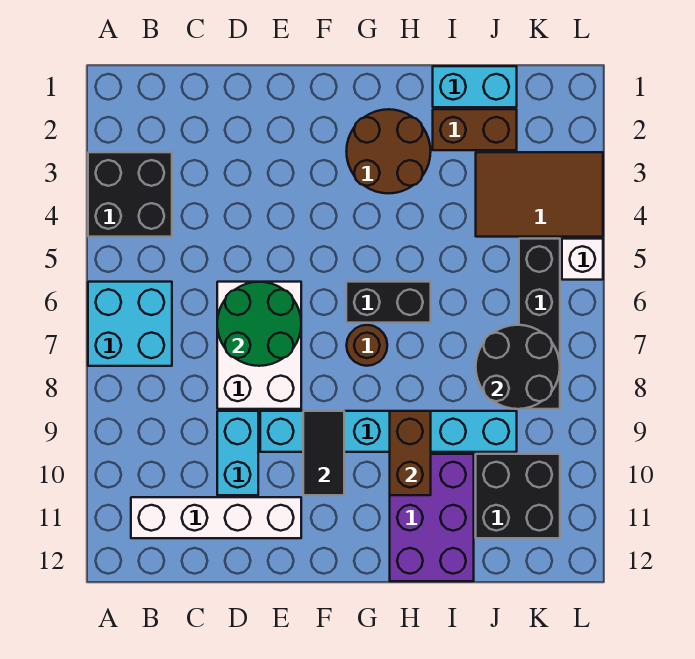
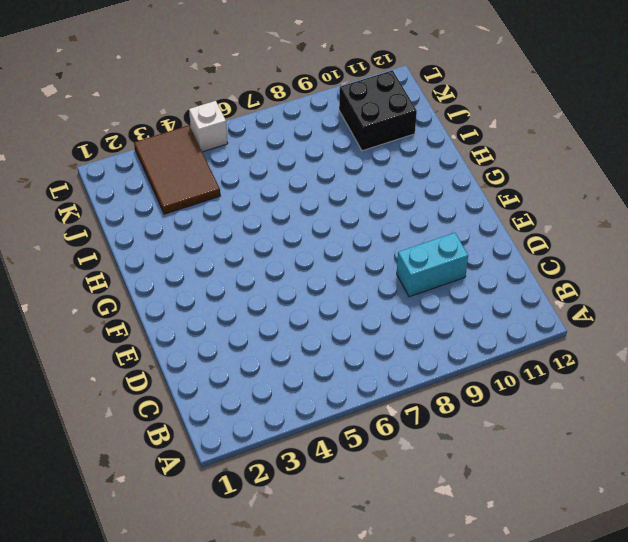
none -> black brick A3:B4 level 1
none -> cyan brick A6:B7 level 1
none -> white brick B11:E11 level 1

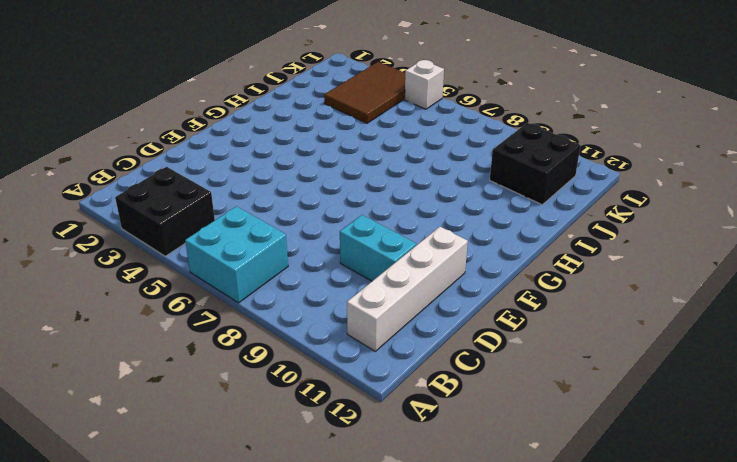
none -> white brick D6:E8 level 1
none -> cyan brick E9:J9 level 1
none -> brown round brick G2:H3 level 1

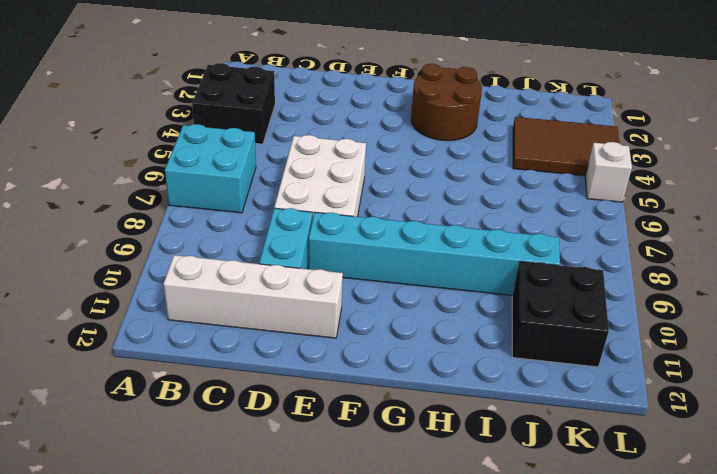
none -> black brick G6:H6 level 1
none -> brown round brick G7 level 1
none -> purple brick H10:I12 level 1

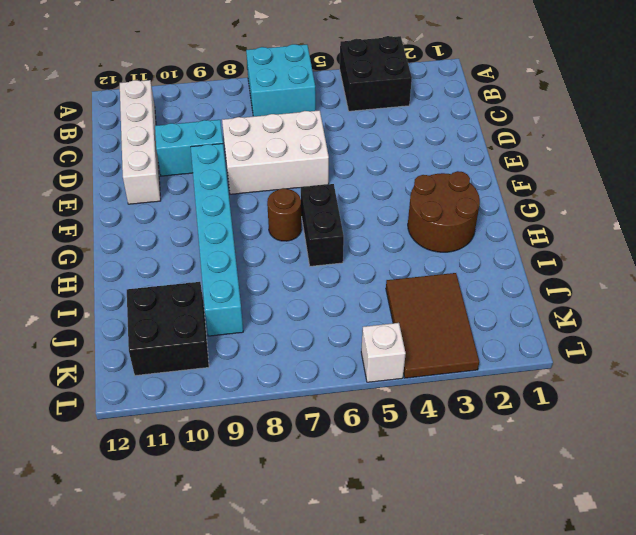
none -> purple brick H10:I12 level 1
none -> cyan brick I1:J1 level 1
none -> brown brick I2:J2 level 1

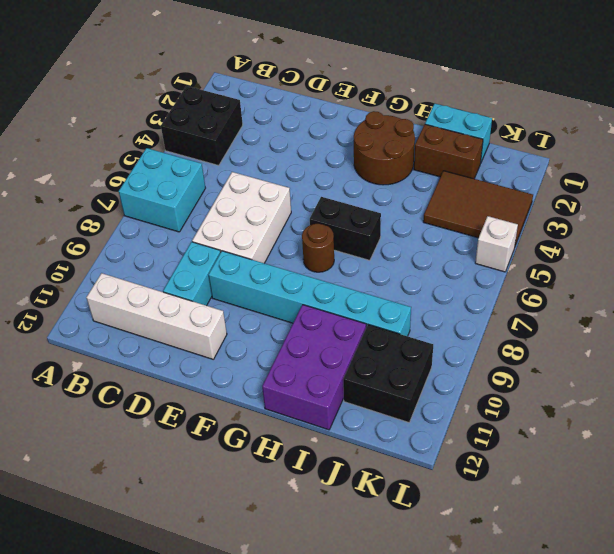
none -> black brick K5:K8 level 1
none -> green round brick D6:E7 level 2
none -> black tile F9:F10 level 2

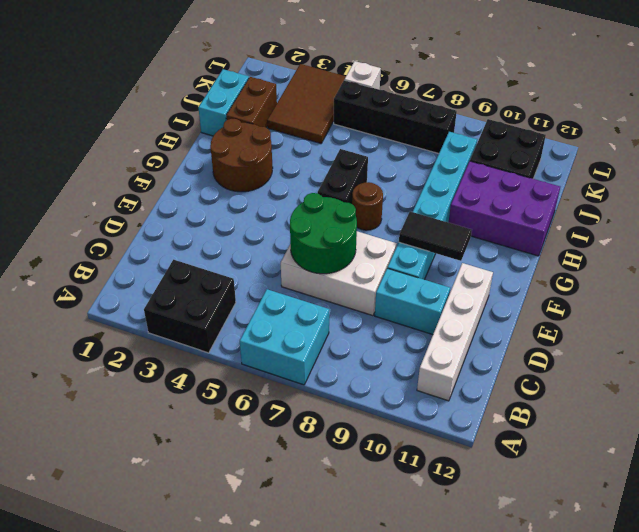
none -> brown brick H9:H10 level 2
none -> black round brick J7:K8 level 2

